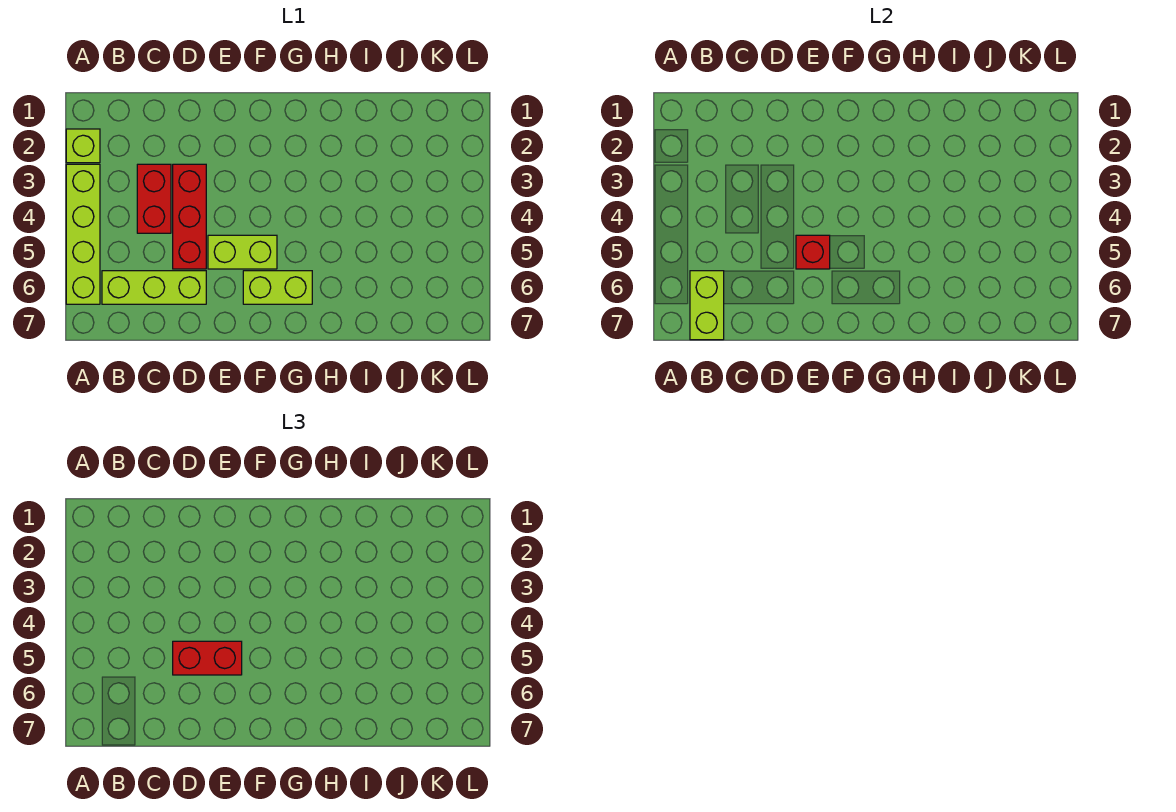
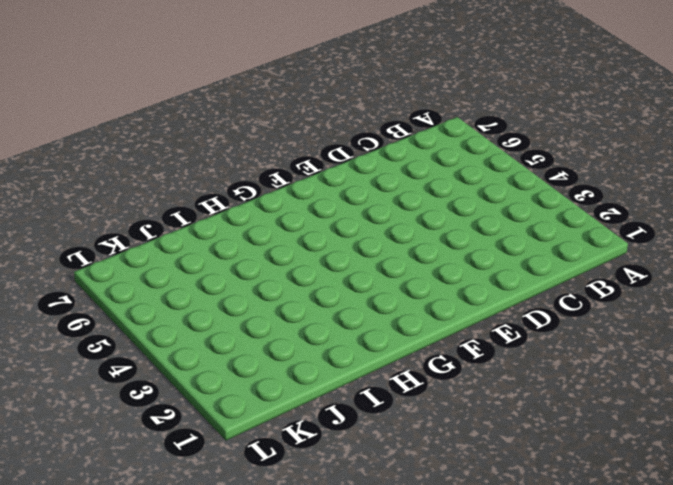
none -> lime brick A2 level 1
none -> lime brick A3:A6 level 1

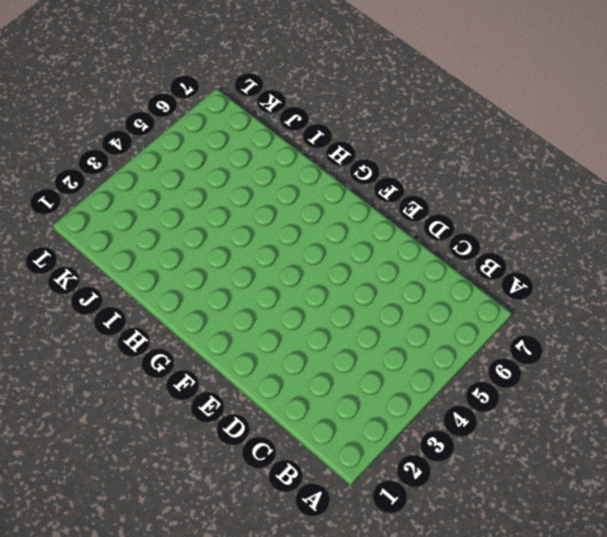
none -> lime brick A2 level 1
none -> lime brick A3:A6 level 1

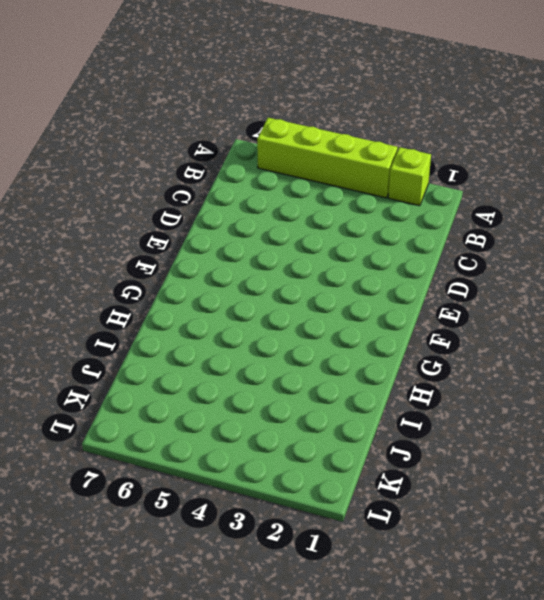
none -> lime brick B6:D6 level 1
none -> red brick C3:C4 level 1

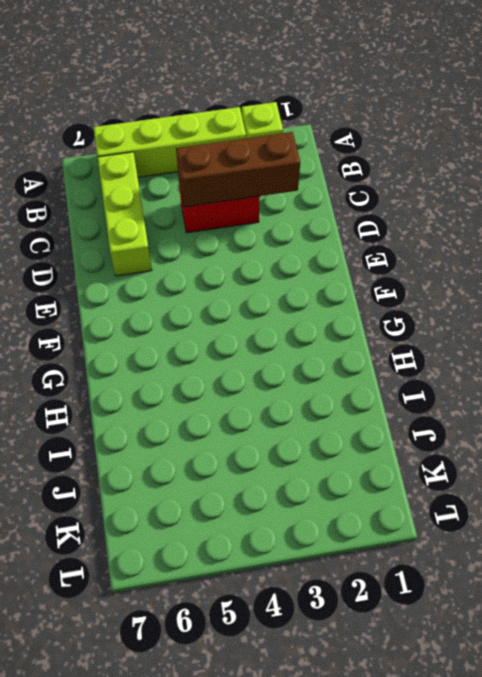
brown brick C2:C4 level 2 -> none
none -> red brick D3:D5 level 1
none -> lime brick E5:F5 level 1

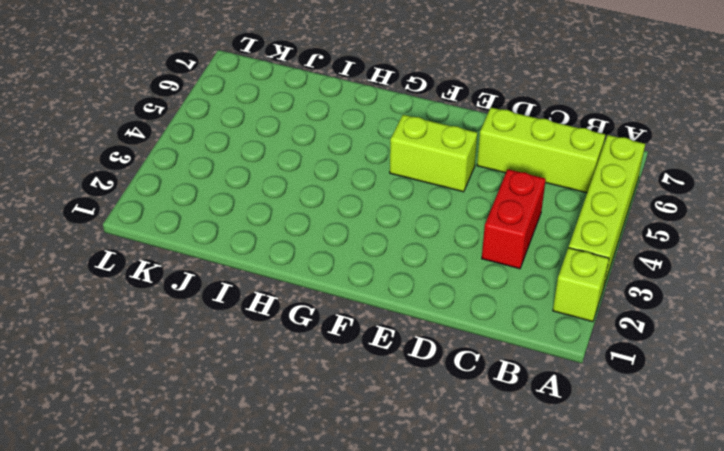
none -> red brick D3:D5 level 1
none -> lime brick F6:G6 level 1

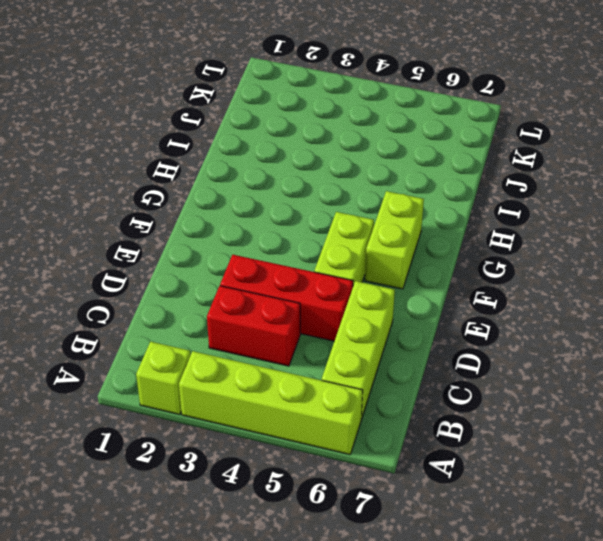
none -> lime brick B6:B7 level 2
none -> red brick E5 level 2

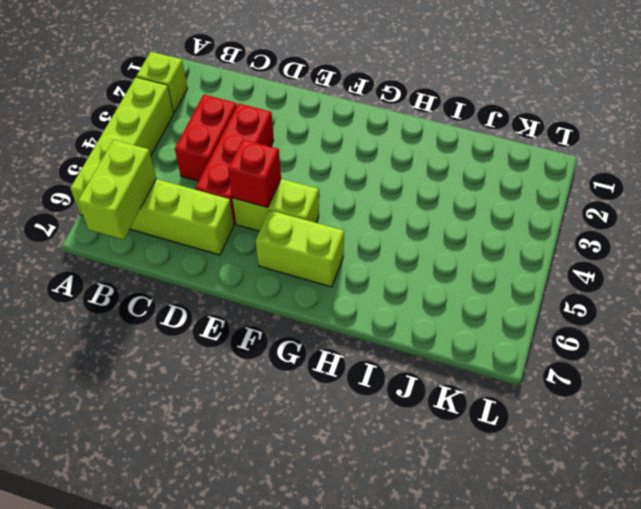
none -> red brick D5:E5 level 3

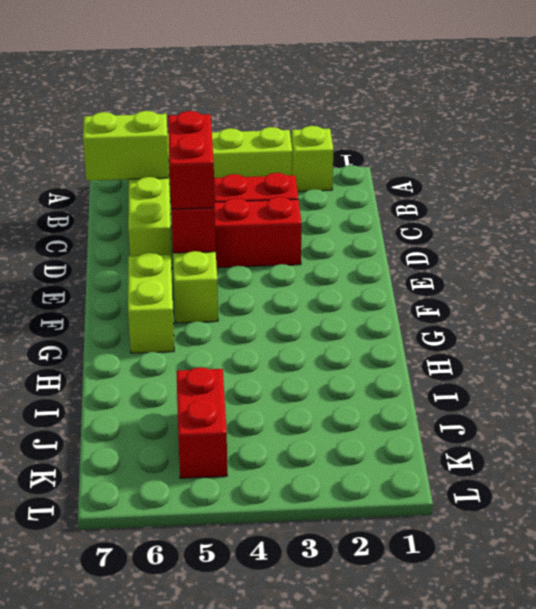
red brick J5:K5 level 1 -> none

